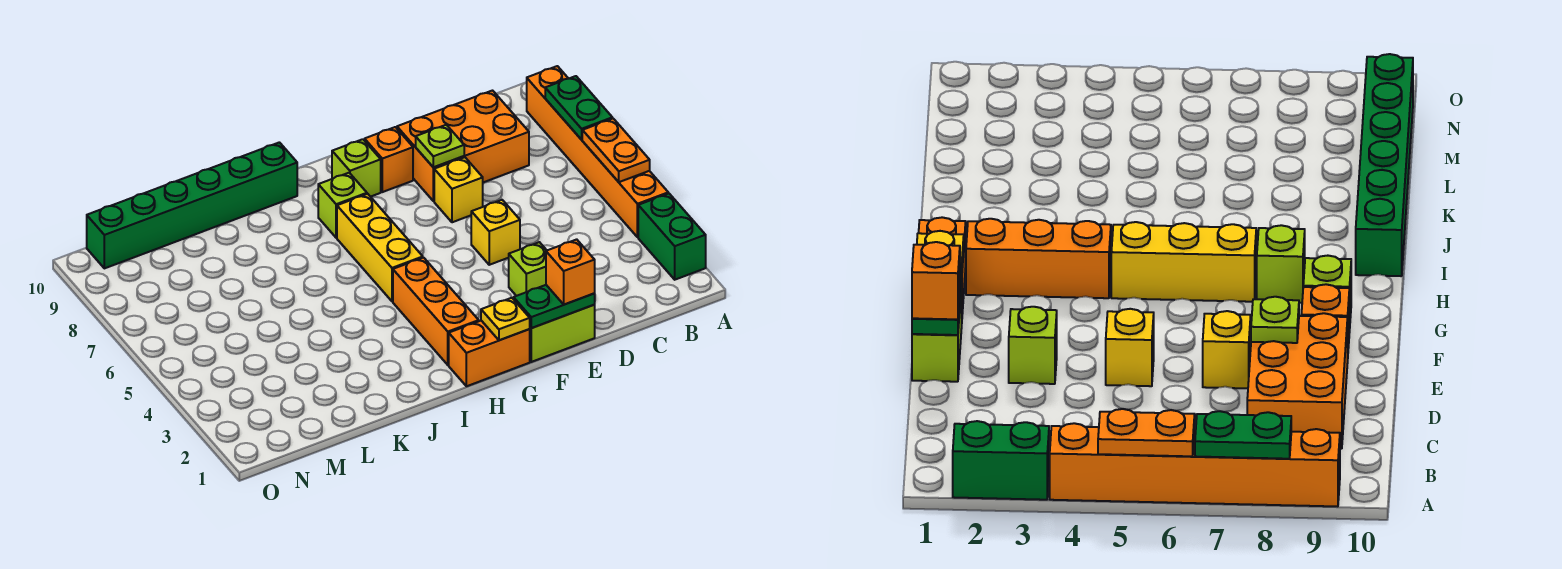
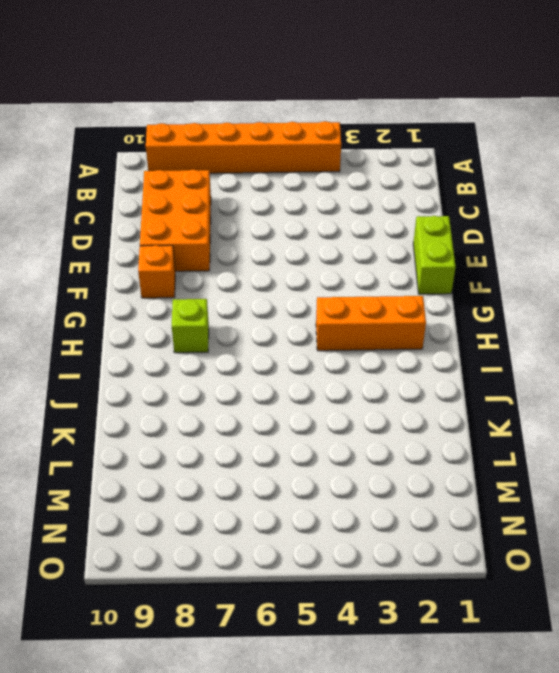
none -> green brick A2:A3 level 1
none -> lime brick E3 level 1
none -> yellow brick E5 level 1

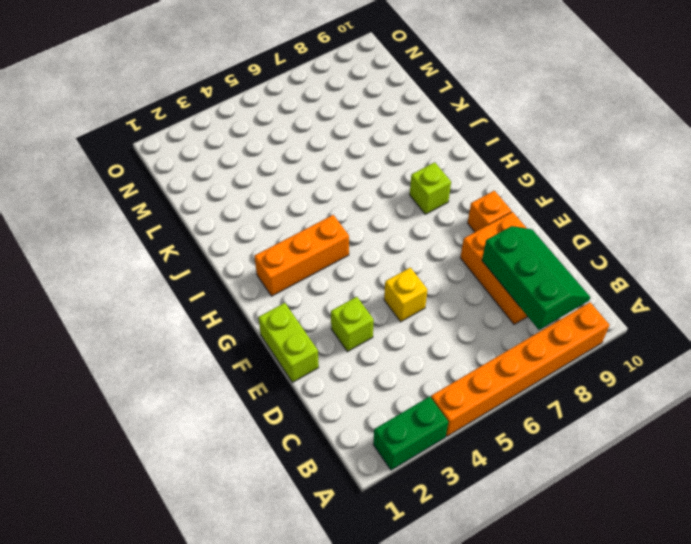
green slope B8:D9 level 2 top 8 -> none
none -> yellow brick E7 level 1
none -> orange brick G1:H1 level 1
none -> lime brick G9 level 1

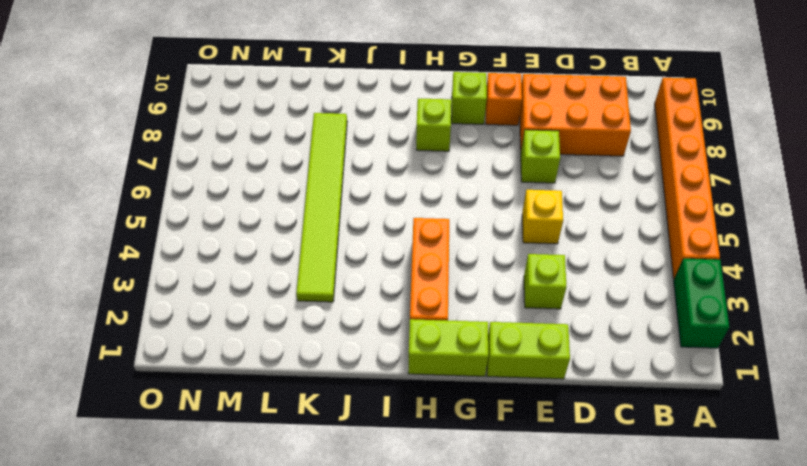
lime brick E7 level 1 -> yellow brick E7 level 1
lime brick G1:H1 level 1 -> orange brick G1:H1 level 1
lime tile K3:K8 level 1 -> none
none -> yellow brick H5:H7 level 1
none -> green brick I10:N10 level 1
none -> orange plate A5:A6 level 2

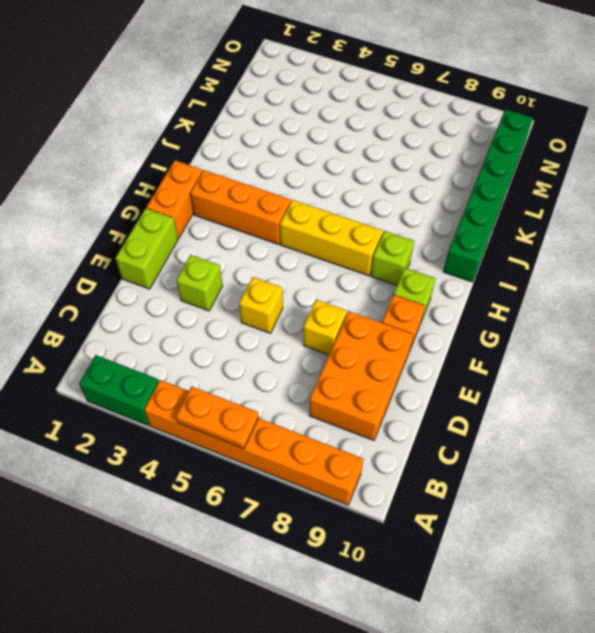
none -> green plate A7:A8 level 2
none -> green plate E1:F1 level 2
none -> lime plate E8 level 2

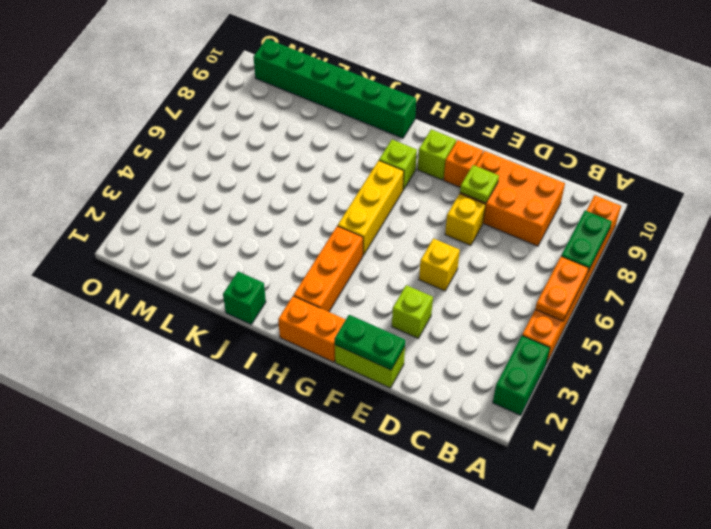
green brick J1 level 1 -> none
none -> yellow plate G1 level 2
none -> orange brick E1 level 3

